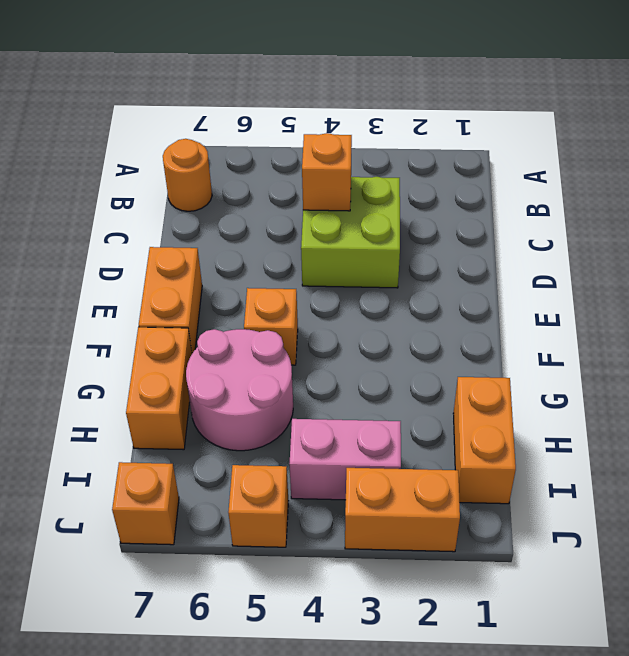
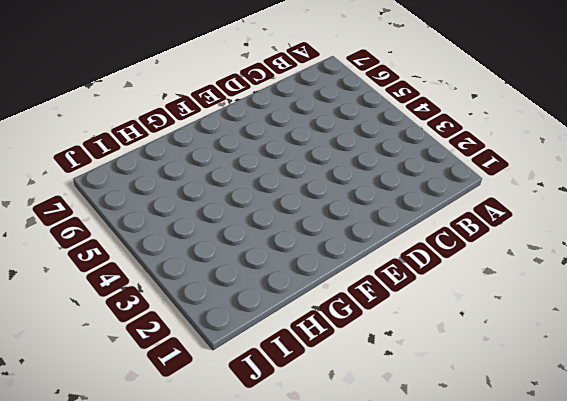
none -> orange round brick B7 level 1
none -> lime brick C3:D4 level 1
none -> orange brick E7:F7 level 1

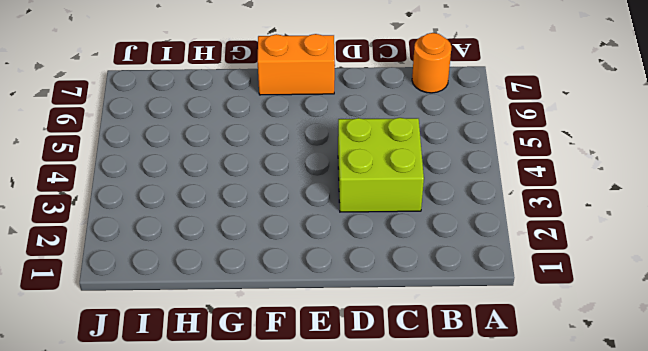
none -> orange brick F5 level 1
none -> pink round brick G5:H6 level 1
none -> orange brick G7:H7 level 1

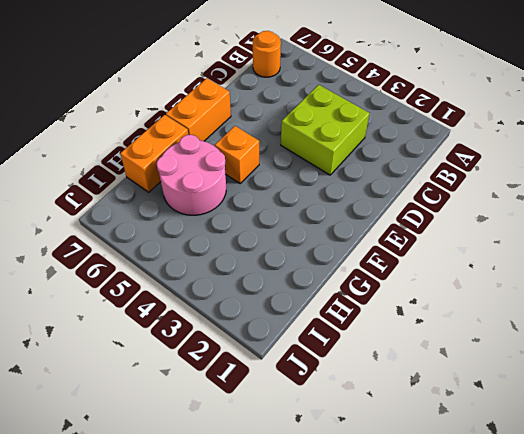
none -> orange brick H1:I1 level 1
none -> pink brick I3:I4 level 1
none -> orange brick J2:J3 level 1

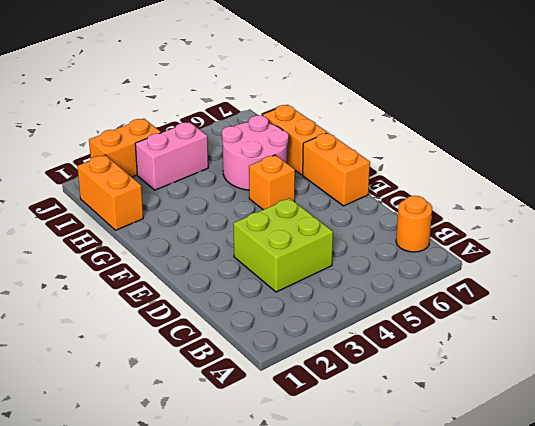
none -> orange brick J5 level 1
none -> orange brick J7 level 1
none -> orange brick C4 level 2

